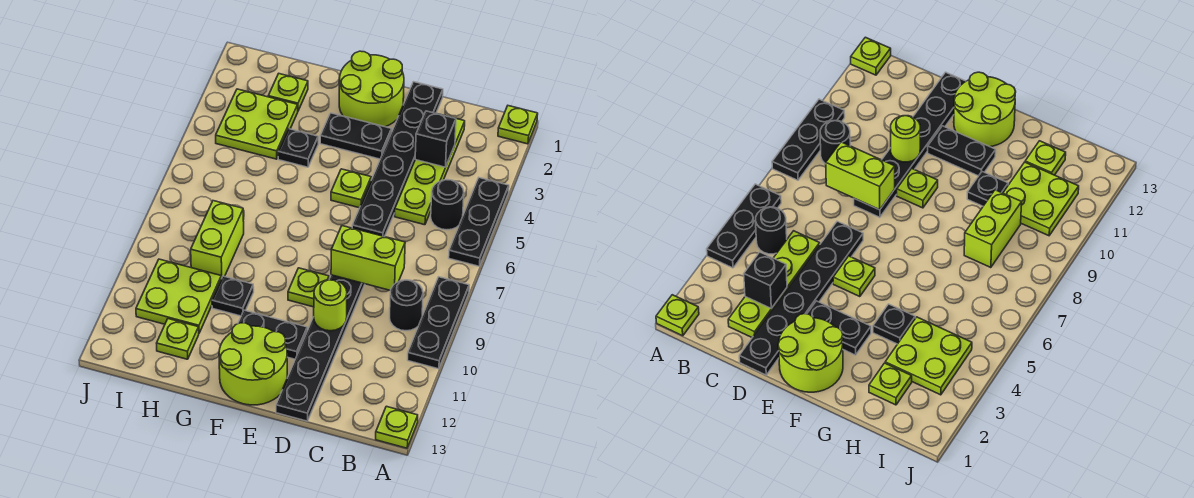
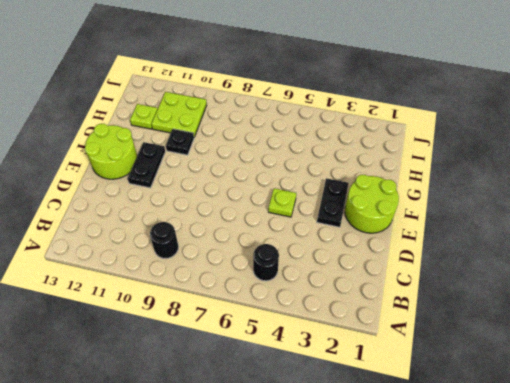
none -> lime plate A1 level 1
none -> black plate A4:A6 level 1
none -> black plate A8:A10 level 1

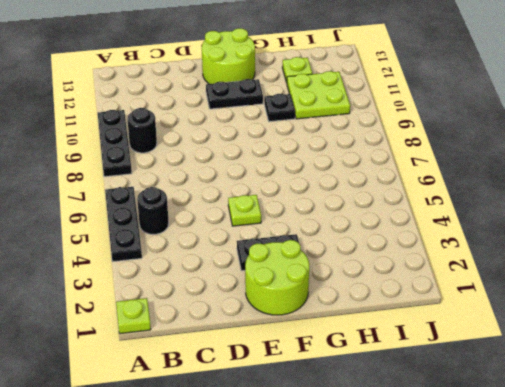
none -> lime plate A13 level 1
none -> lime plate C2:C5 level 1
none -> black plate D1:D6 level 1

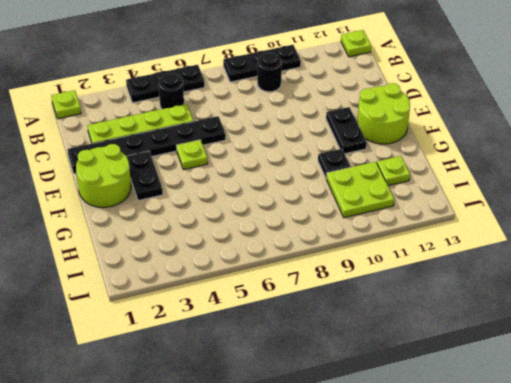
none -> black plate D8:D13 level 1
none -> lime plate E9 level 1
none -> black plate G4 level 1

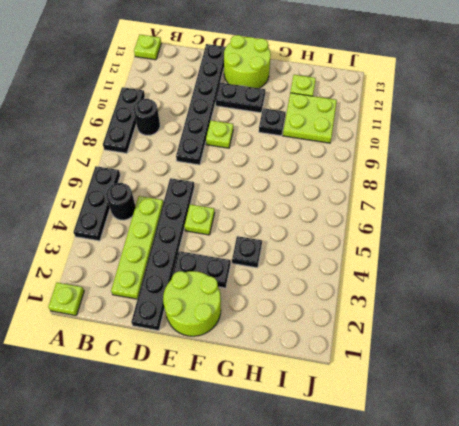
none -> lime plate H2 level 1
none -> lime plate H3:I4 level 1
none -> lime brick H8:H9 level 1

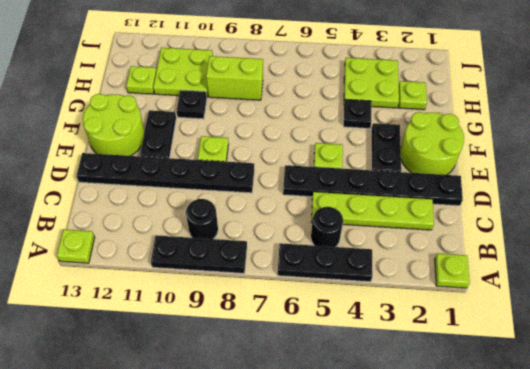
none -> black brick C3 level 2
none -> lime brick C8:D8 level 2
none -> lime round brick D10 level 2

